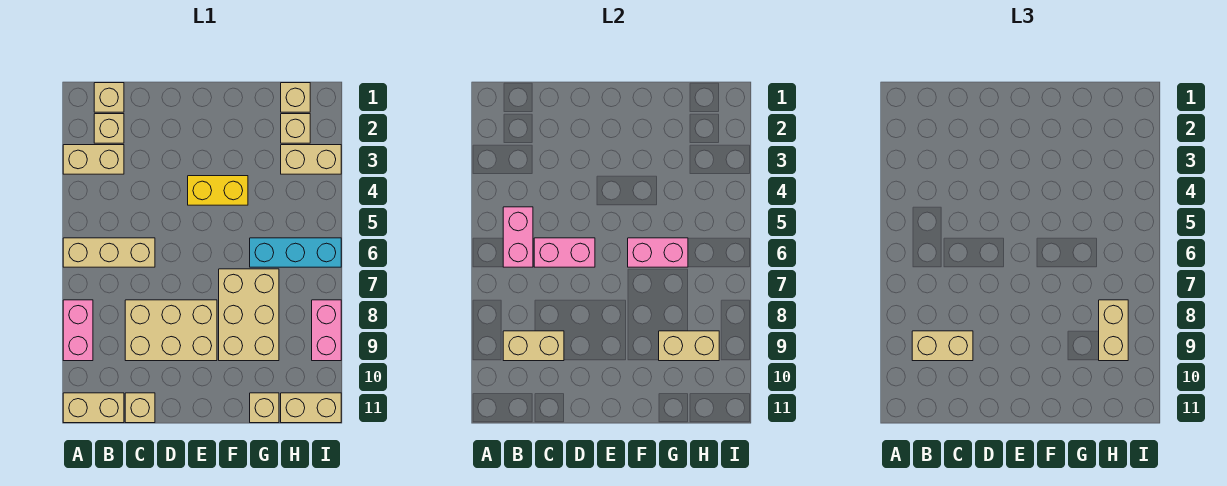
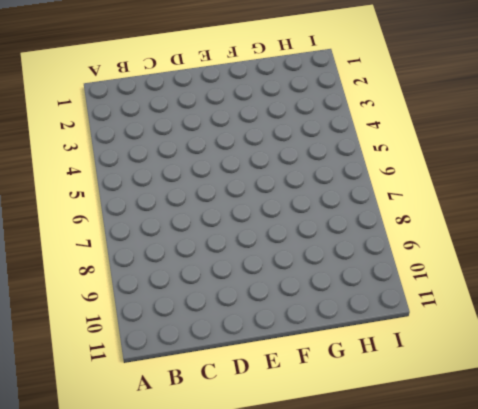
none -> tan brick A3:B3 level 1
none -> tan brick A6:C6 level 1
none -> pink brick A8:A9 level 1

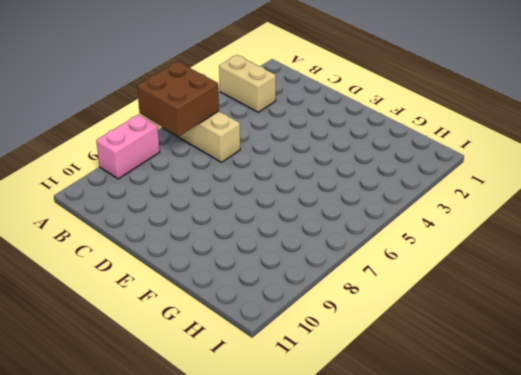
brown brick A6:B7 level 2 -> pink brick B5:B6 level 2
none -> tan brick A11:B11 level 1
none -> tan brick B1 level 1
none -> tan brick B2 level 1

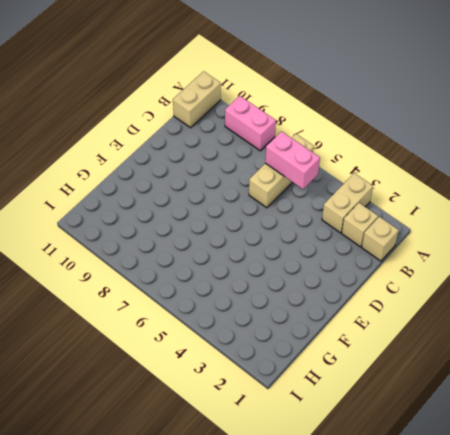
none -> tan brick C8:E9 level 1
none -> tan brick C11 level 1
none -> yellow brick E4:F4 level 1

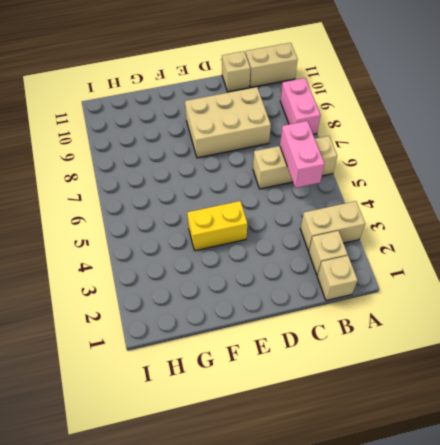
none -> tan brick F7:G9 level 1
none -> cyan brick G6:I6 level 1
none -> tan brick G11 level 1

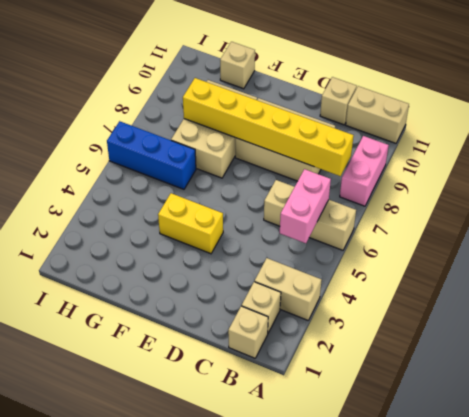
yellow brick B8:G8 level 2 -> none
blue brick G6:I6 level 1 -> cyan brick G6:I6 level 1
none -> tan brick H1 level 1
none -> tan brick H2 level 1
none -> tan brick H3:I3 level 1

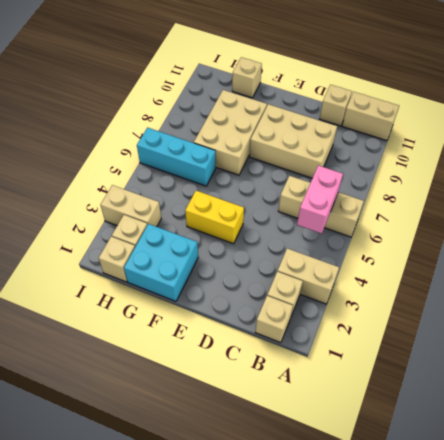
cyan brick F1:G2 level 1 -> none
none -> pink brick A8:A9 level 1
none -> tan brick H11:I11 level 1
none -> pink brick I8:I9 level 1

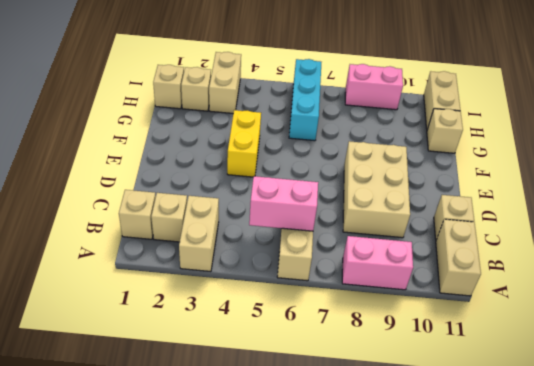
none -> tan brick F7:G9 level 1
none -> tan brick B9:C9 level 2
none -> pink brick C6:D6 level 2

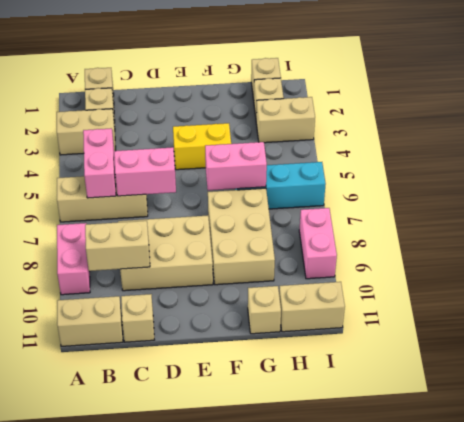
none -> tan brick G9:H9 level 2
none -> tan brick B9:C9 level 3
none -> tan brick H8:H9 level 3

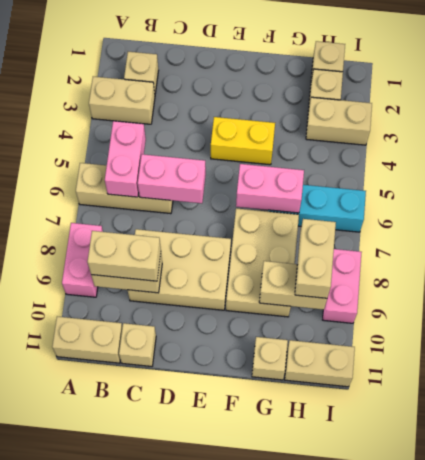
none -> tan brick B1 level 1

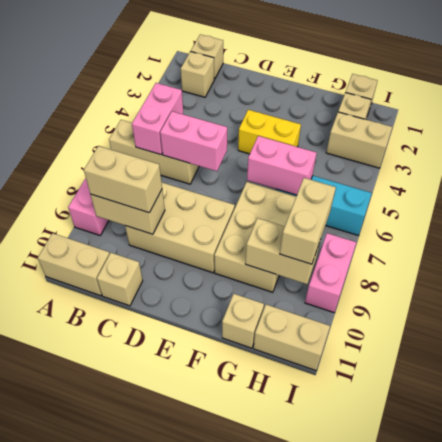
none -> tan brick A3:B3 level 1

